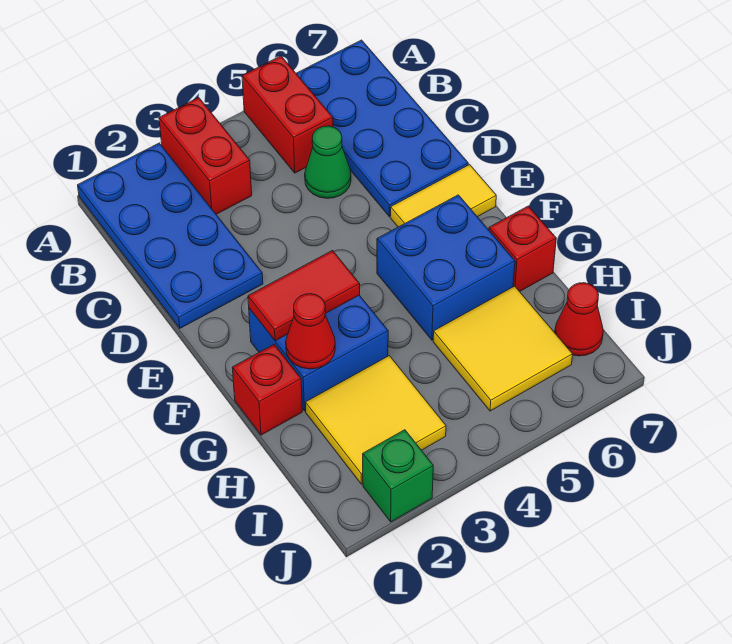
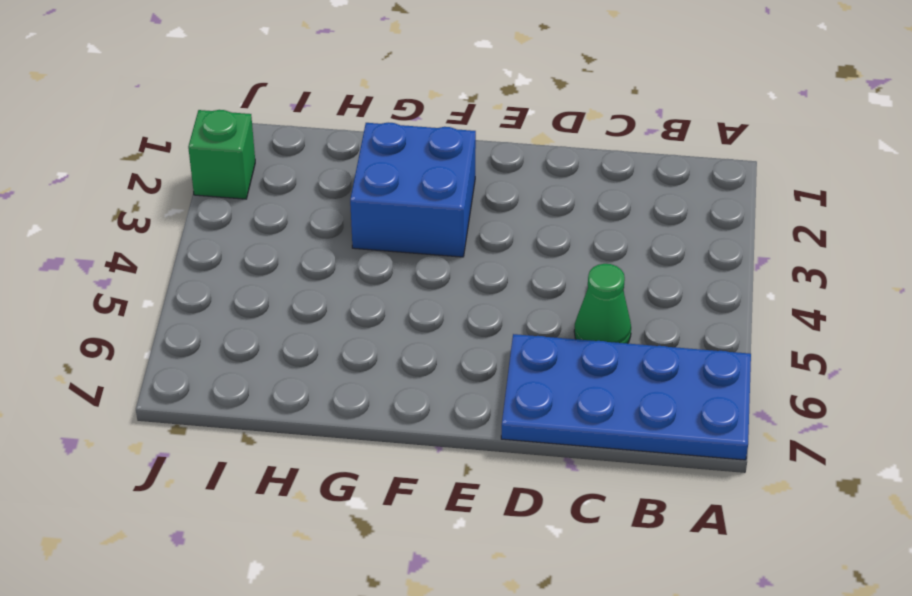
none -> blue plate A1:D2 level 1
none -> red brick A3:B3 level 1
none -> red brick A5:B5 level 1

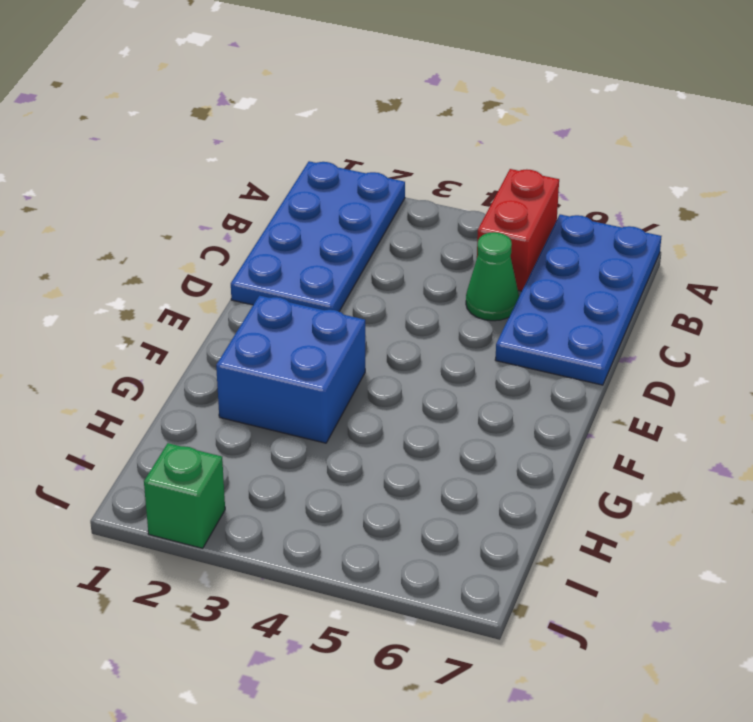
none -> red brick A3:B3 level 1
none -> yellow tile E6:E7 level 1
none -> blue brick F5:G6 level 1

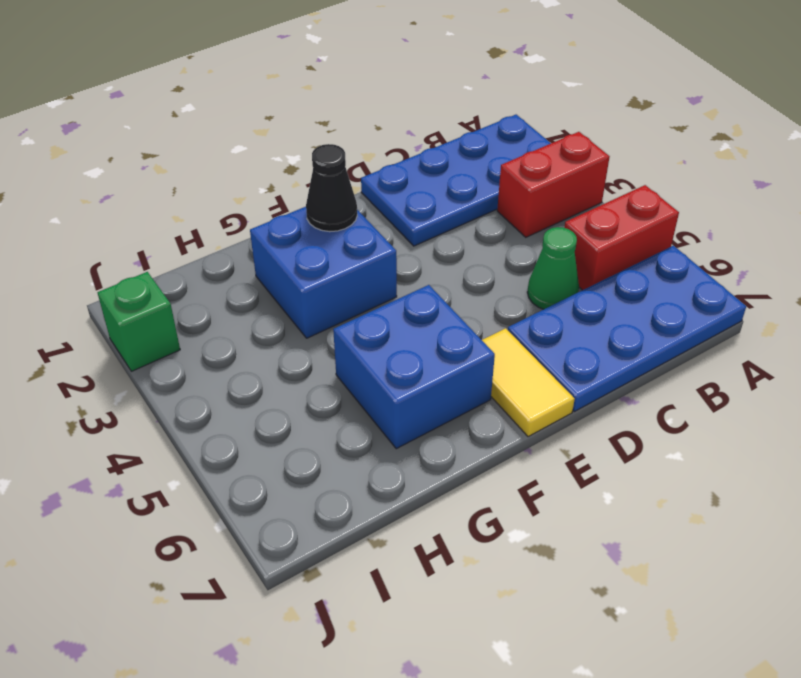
black cone F2 level 2 -> red tile F2:F3 level 2
none -> red brick G1 level 1
none -> red brick G7 level 1
none -> yellow tile H2:I3 level 1

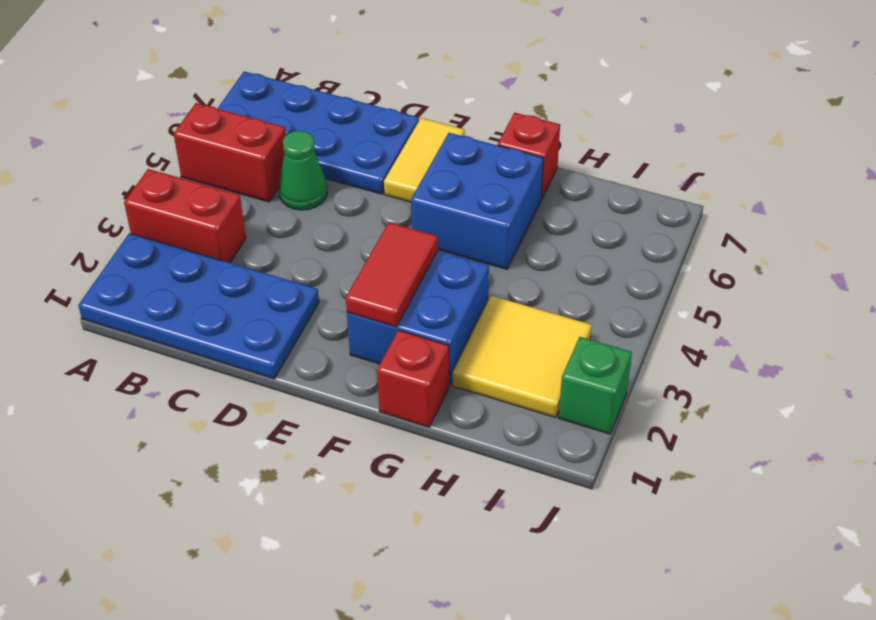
none -> yellow tile H5:I6 level 1
none -> red cone I7 level 1
none -> red cone G2 level 2

